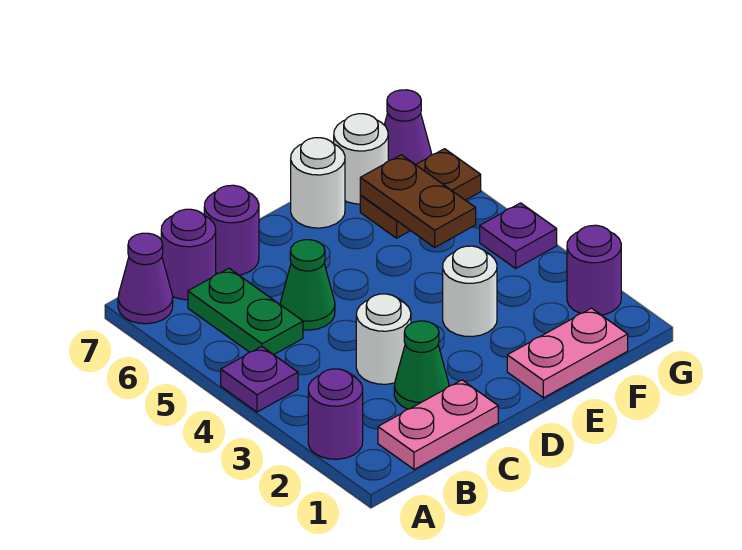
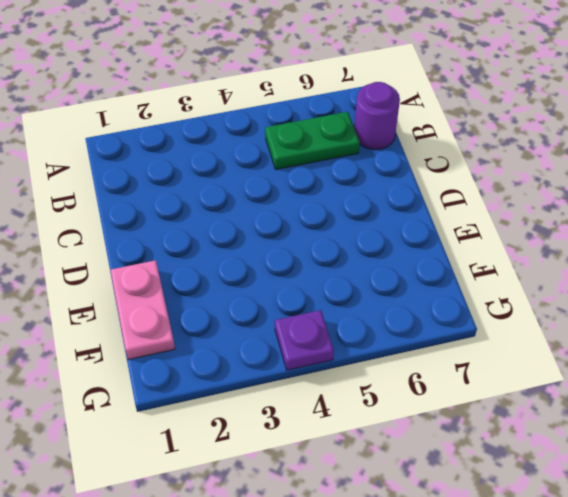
none -> purple round brick A2 level 1
none -> purple plate A4 level 1
none -> purple cone A7 level 1

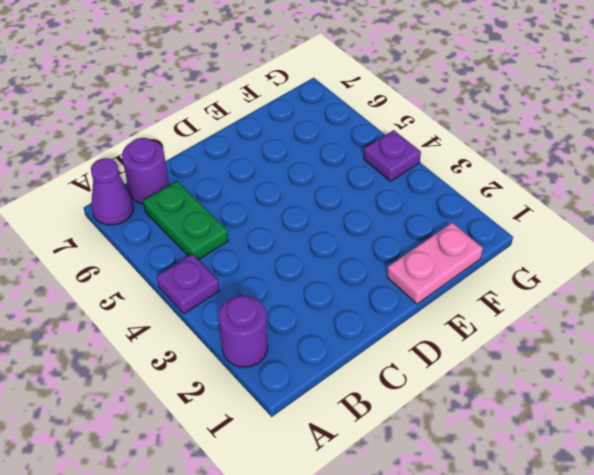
none -> pink plate B1:C1 level 1
none -> green cone C2 level 1
none -> white round brick C3 level 1

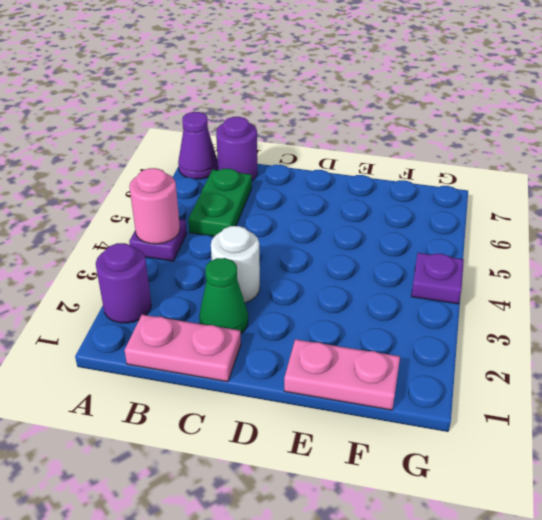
pink round brick A4 level 2 -> none
none -> green cone C5 level 1
none -> purple round brick C7 level 1
none -> white round brick E3 level 1

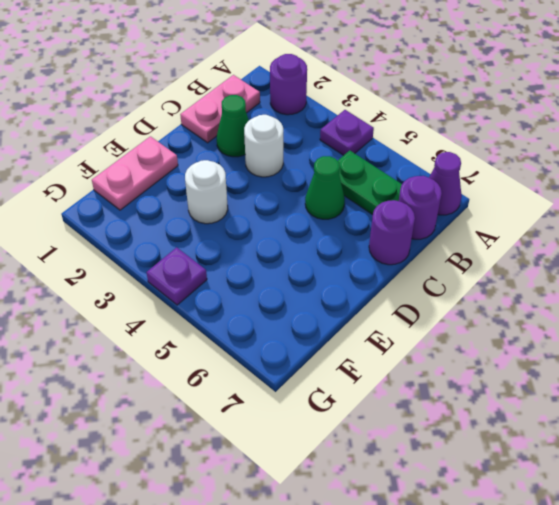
none -> white round brick E7 level 1
none -> brown plate F6:G6 level 1
none -> white round brick F7 level 1

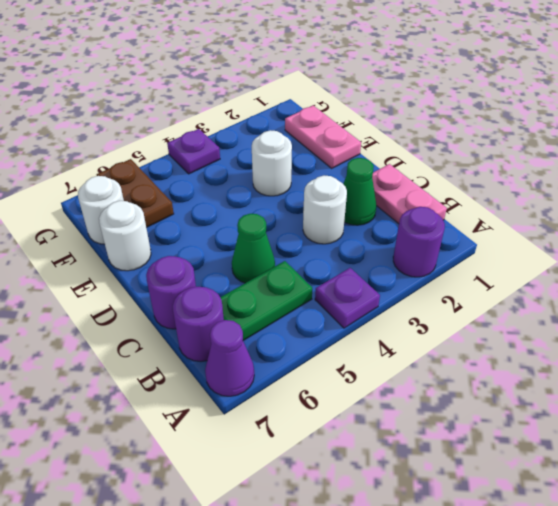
none -> purple round brick G2 level 1
none -> purple cone G7 level 1
none -> brown plate F5:F6 level 2

